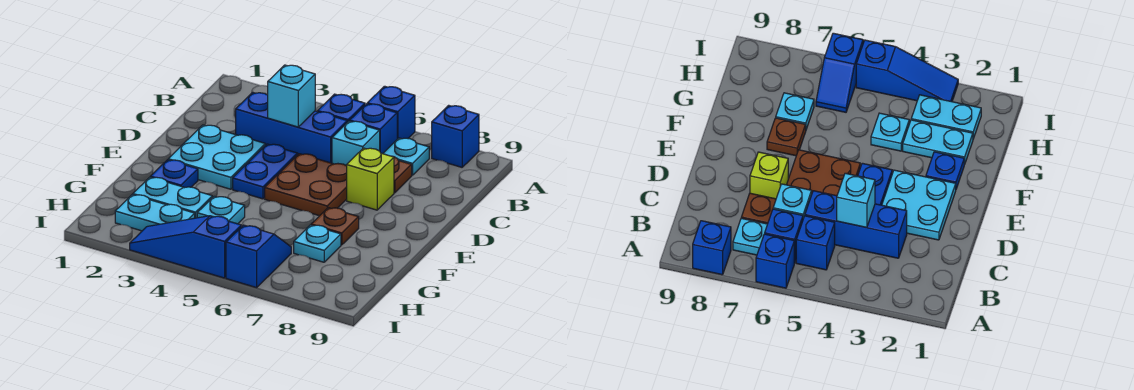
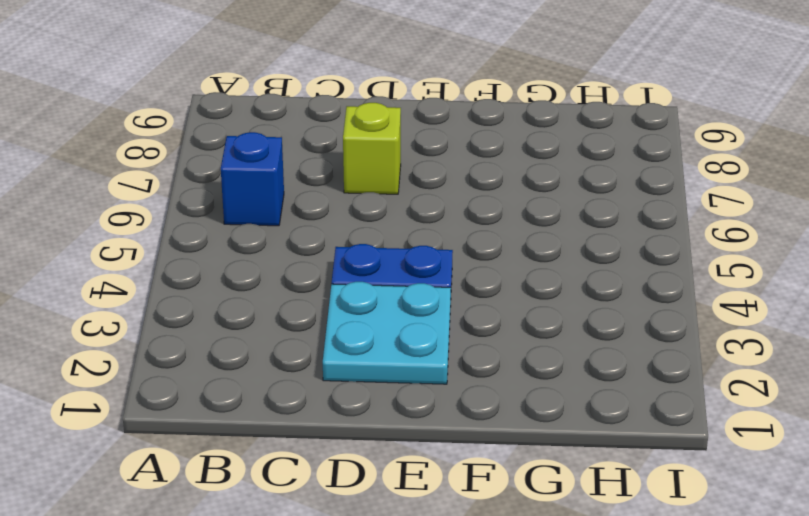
none -> blue brick A6 level 1
none -> blue brick A8 level 1
none -> blue brick B5 level 1

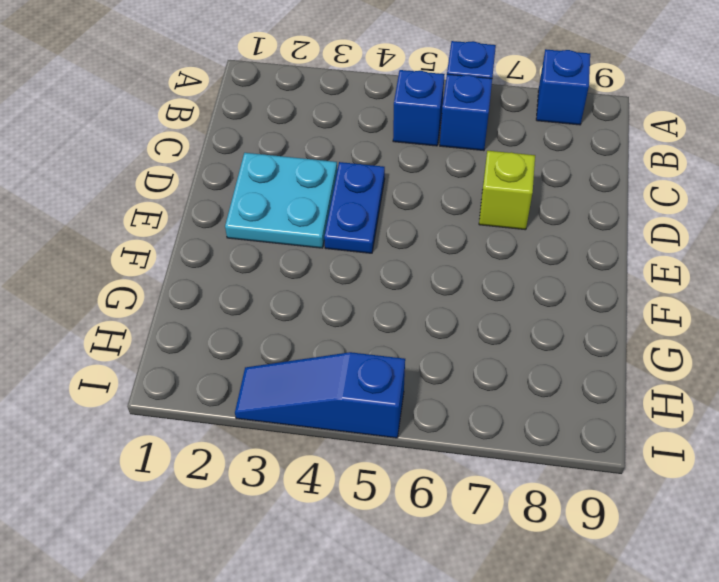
none -> cyan plate B7 level 1
none -> blue brick C3:C5 level 1
none -> cyan brick C6 level 1

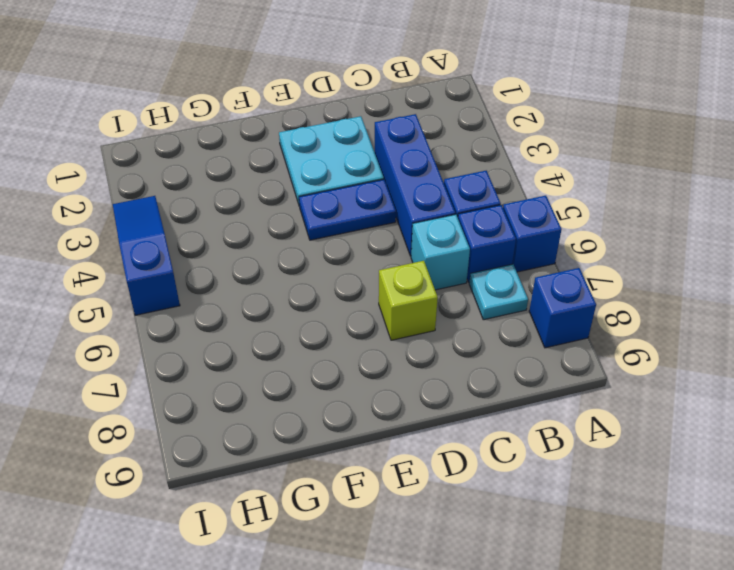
none -> brown plate C7 level 1
none -> brown plate D5:E6 level 1
none -> blue plate F2 level 1

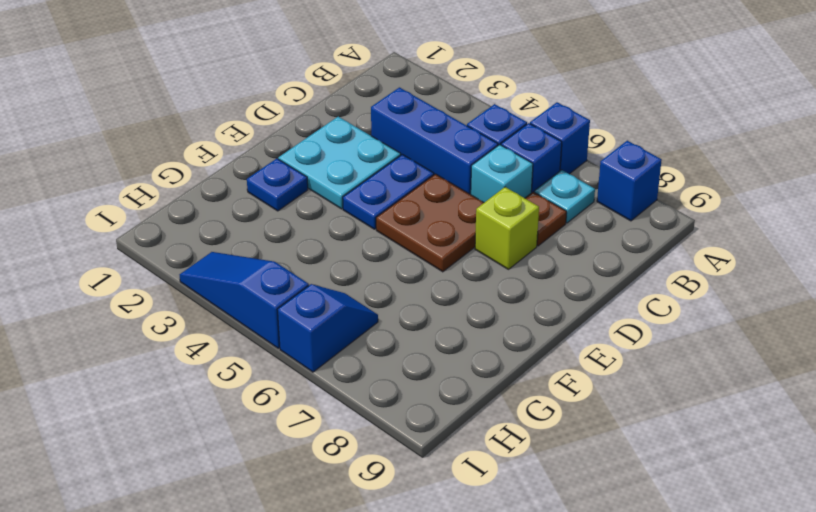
none -> brown plate F7 level 1
none -> cyan plate G2:G3 level 1
none -> cyan plate G4 level 1

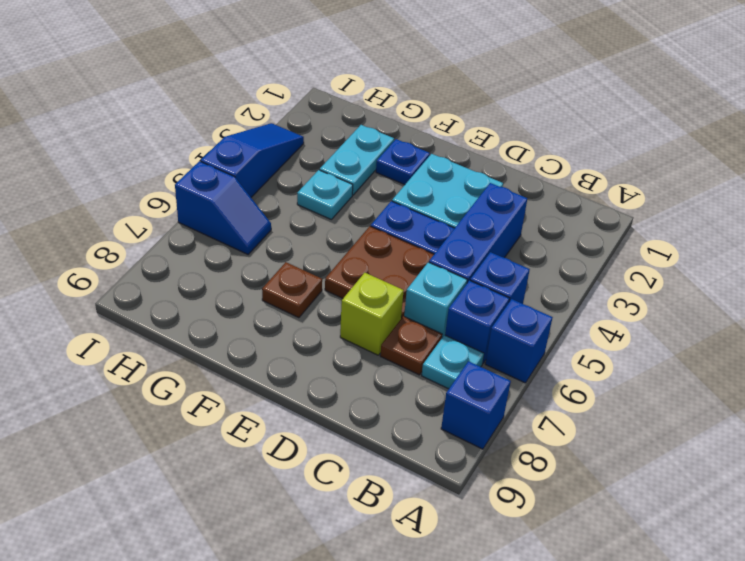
none -> cyan plate G7 level 1
none -> cyan plate H2:H3 level 1
none -> cyan brick C4 level 2

